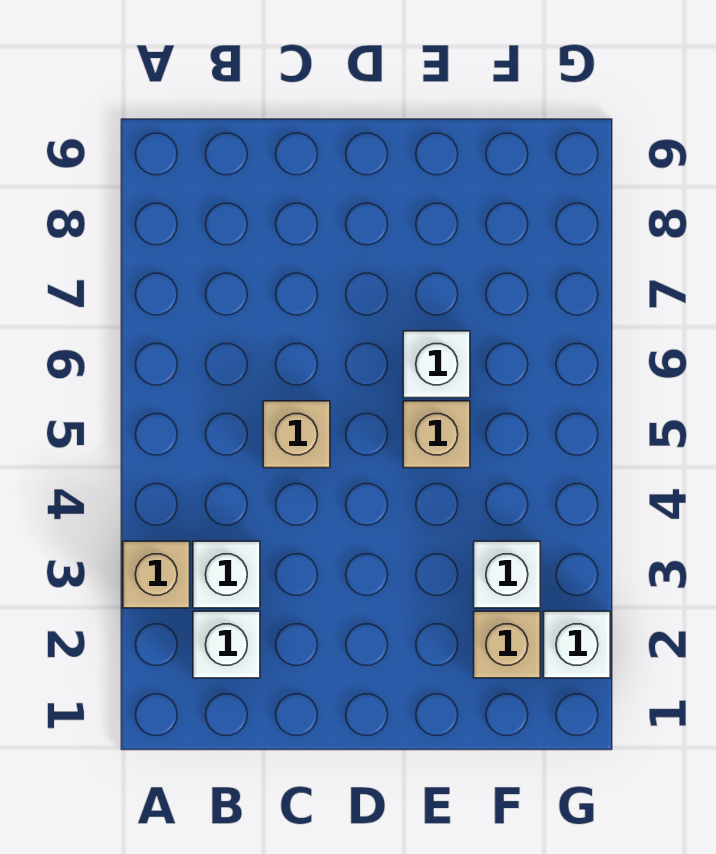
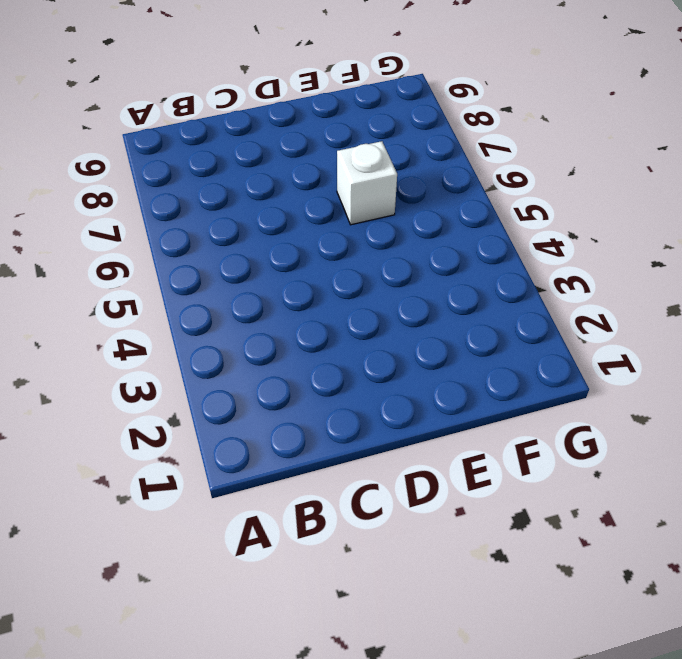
none -> tan brick A3 level 1
none -> white brick B2 level 1

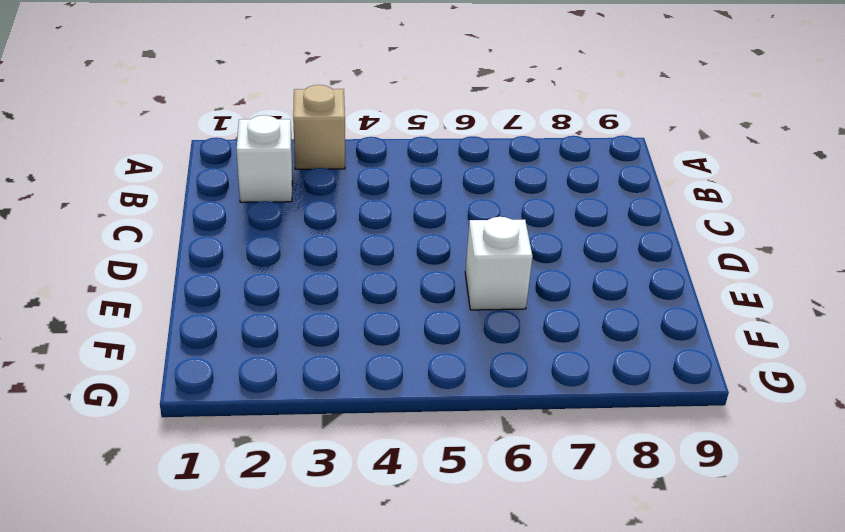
none -> white brick B3 level 1
none -> tan brick C5 level 1

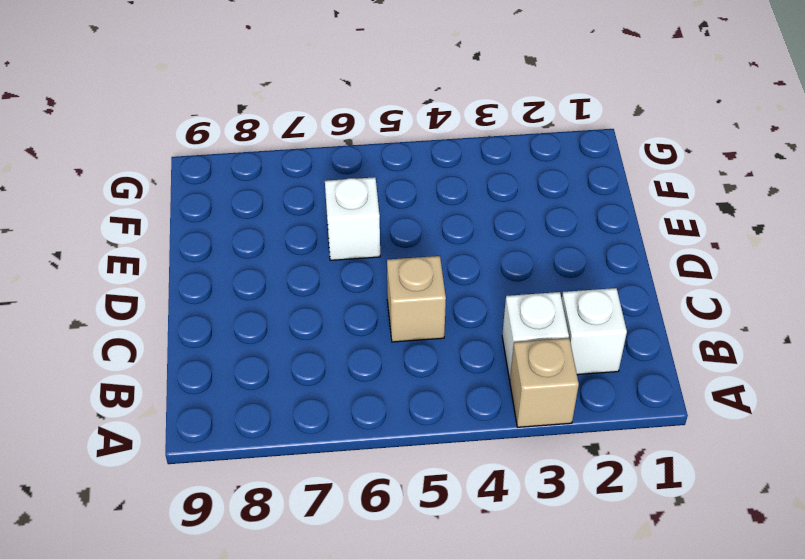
none -> tan brick E5 level 1
none -> tan brick F2 level 1

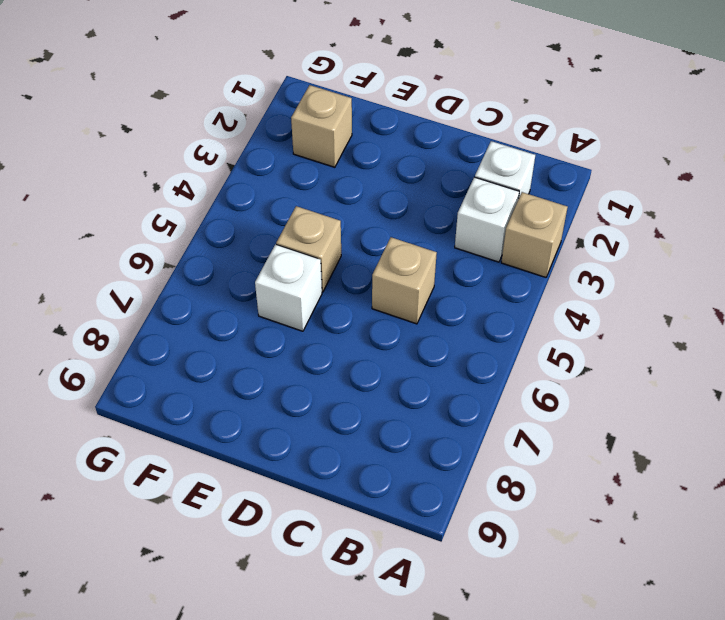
none -> white brick F3 level 1
none -> white brick G2 level 1

